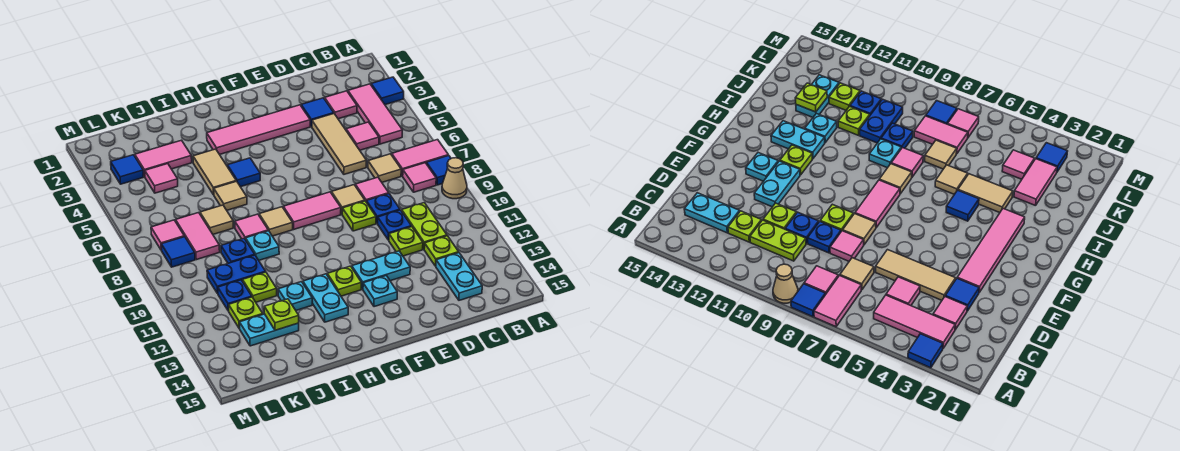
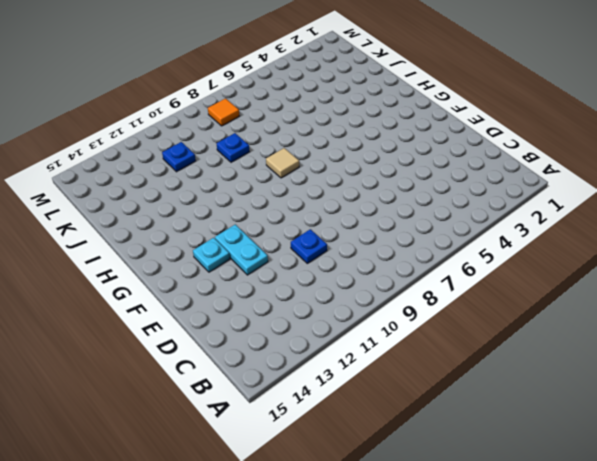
orange tile L8 level 1 -> blue tile L8 level 1
none -> blue tile A3 level 1
none -> pink tile A7:B7 level 1
none -> blue tile A8 level 1
none -> tan cone A9 level 1

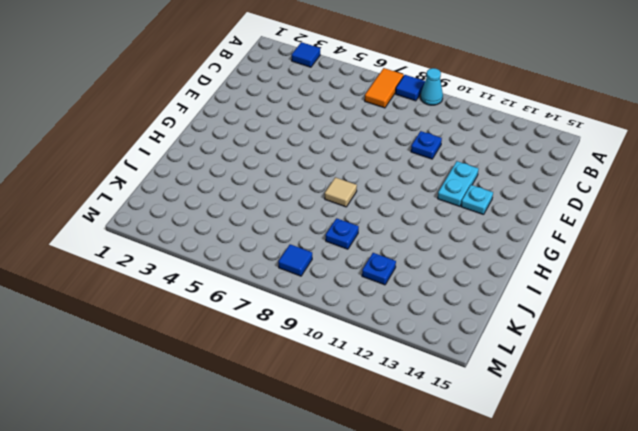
orange tile A7:B7 level 1 -> pink tile A7:B7 level 1
cyan cone A9 level 1 -> tan cone A9 level 1
none -> pink tile B3:B5 level 1
none -> pink tile B8 level 1
none -> pink tile C3 level 1
none -> pink tile C5 level 1

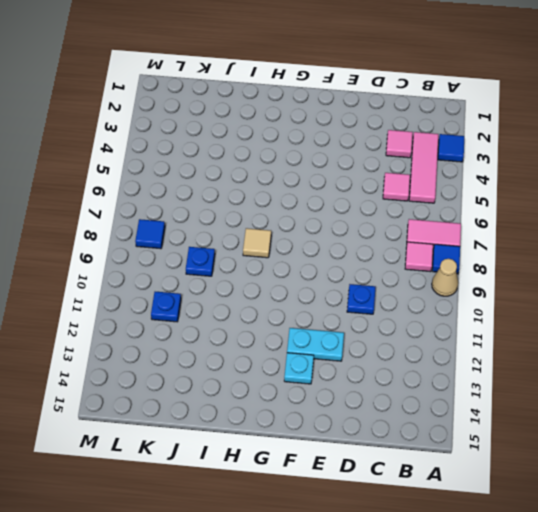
none -> tan tile C7 level 1
none -> lime plate C10:C11 level 1
none -> lime plate C12 level 1
none -> cyan plate C13:C14 level 1

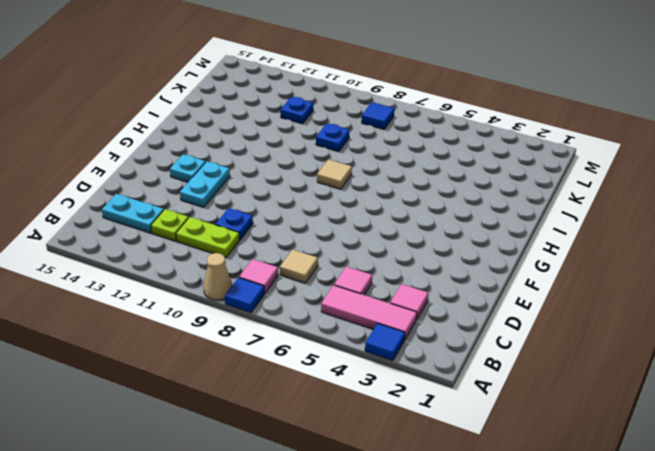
none -> pink tile A7:B7 level 1
none -> blue tile D3 level 1
none -> tan tile D4:D6 level 1
none -> pink tile D8 level 1

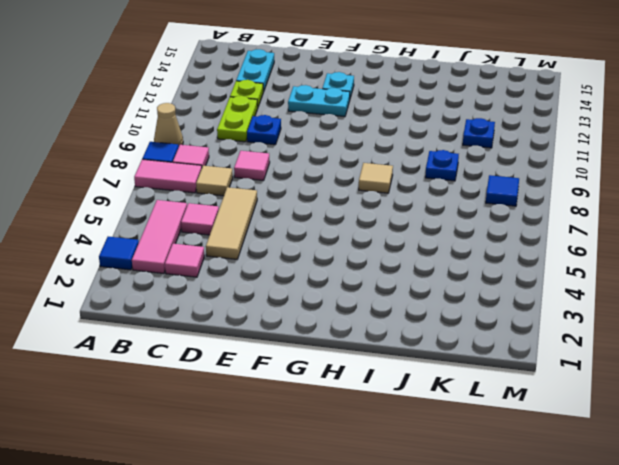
none -> blue tile D3 level 1
none -> blue plate D9 level 1
none -> lime plate D11 level 1
none -> pink tile E3:H3 level 1

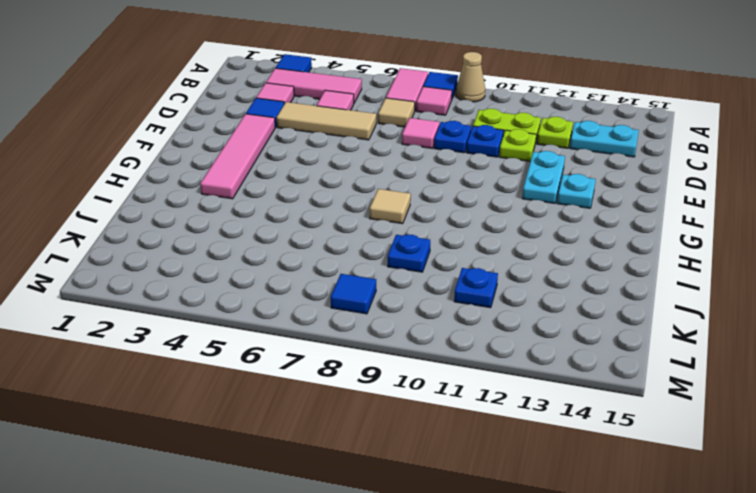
none -> tan tile E8 level 1
none -> lime plate E9 level 1
none -> pink tile F8:G8 level 1
none -> lime plate G12 level 1

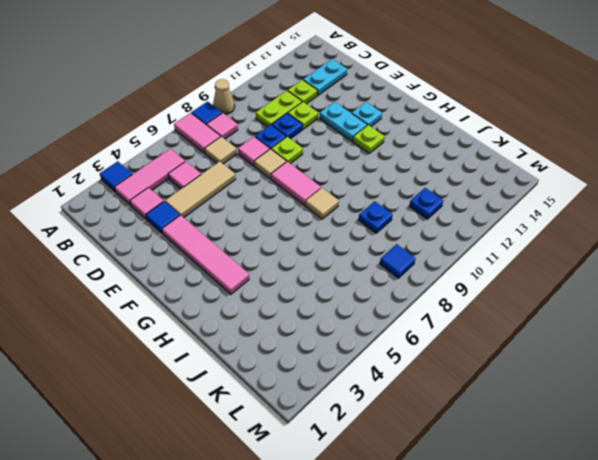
none -> blue tile H5 level 1
none -> cyan plate H12:H13 level 1
none -> tan tile I4:I5 level 1
none -> tan tile I6 level 1

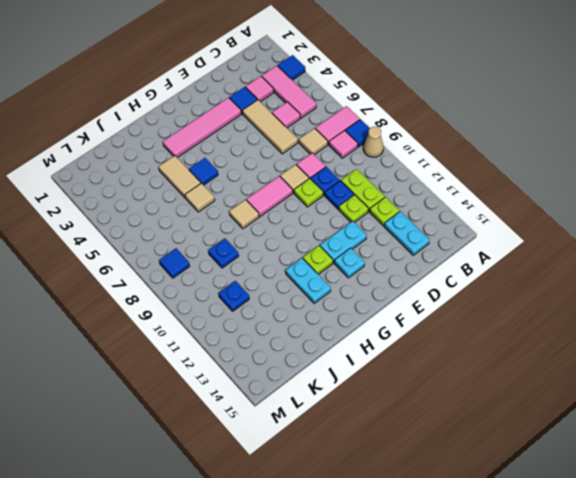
none -> pink tile I8 level 1
none -> cyan plate I9 level 1
none -> cyan plate I12 level 1
none -> pink tile J3:K3 level 1

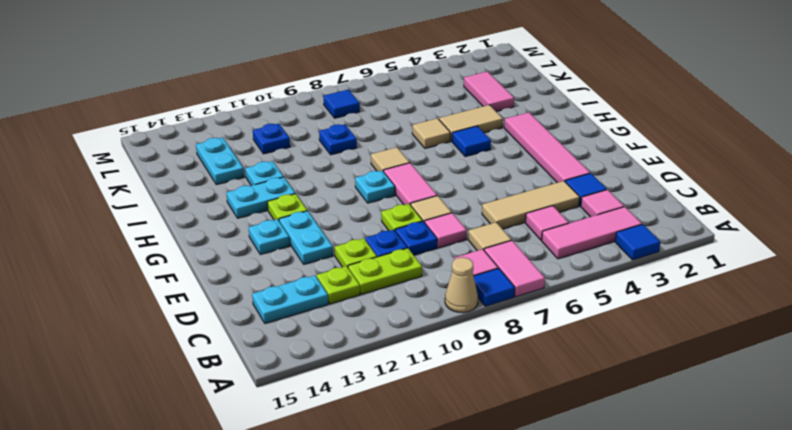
cyan plate G9 level 1 -> cyan plate I9 level 1
none -> pink tile I8 level 1
none -> tan tile J7 level 1
none -> blue plate J10:K10 level 1
none -> lime plate J11 level 1

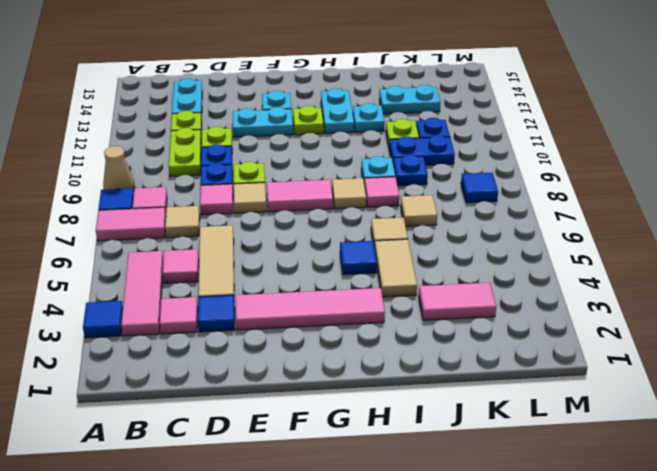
none -> pink tile K4 level 1
none -> pink tile K7:K8 level 1
none -> lime plate K12 level 1
none -> blue tile L3 level 1

